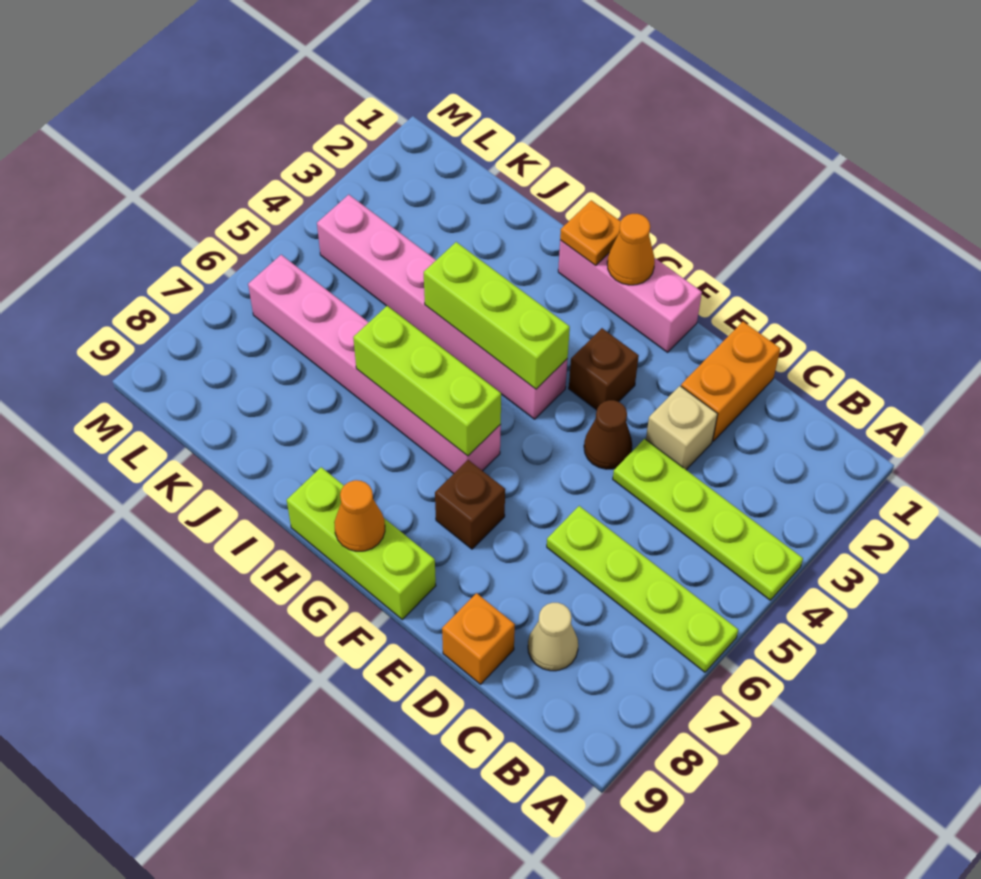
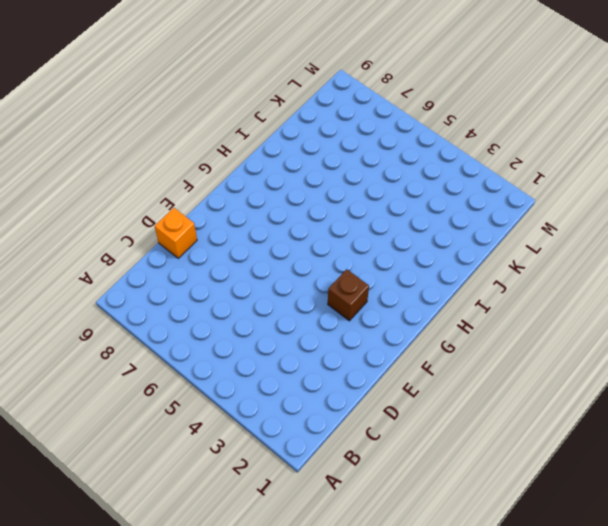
none -> lime plate A4:D4 level 1
none -> lime plate A6:D6 level 1
none -> tan cone C8 level 1

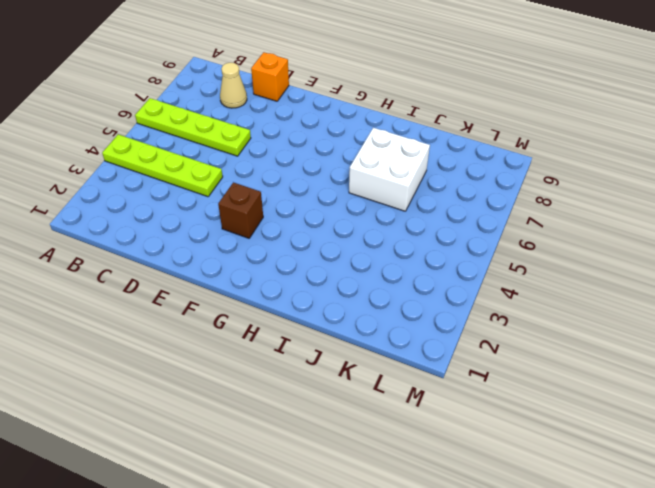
white brick I6:J7 level 1 -> pink brick G6:L6 level 1
none -> orange brick D1:D2 level 1
none -> tan brick D3 level 1
none -> brown cone E4 level 1

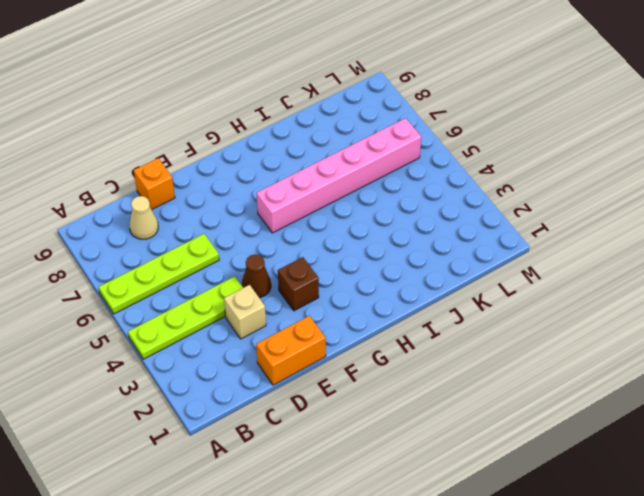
orange brick D1:E1 level 1 -> orange brick D1:D2 level 1
none -> pink brick F1:H1 level 1
none -> brown brick F7 level 1
none -> lime brick F9:H9 level 1

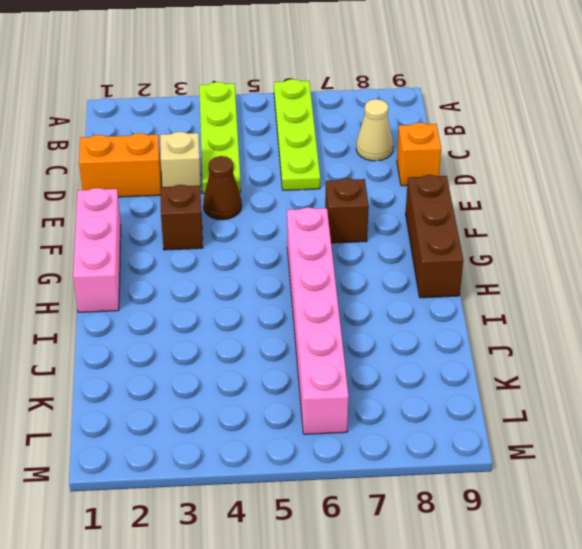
brown brick F9:H9 level 1 -> lime brick F9:H9 level 1
none -> pink brick G4:L4 level 1
none -> orange cone G1 level 2
none -> lime brick G4:I4 level 2

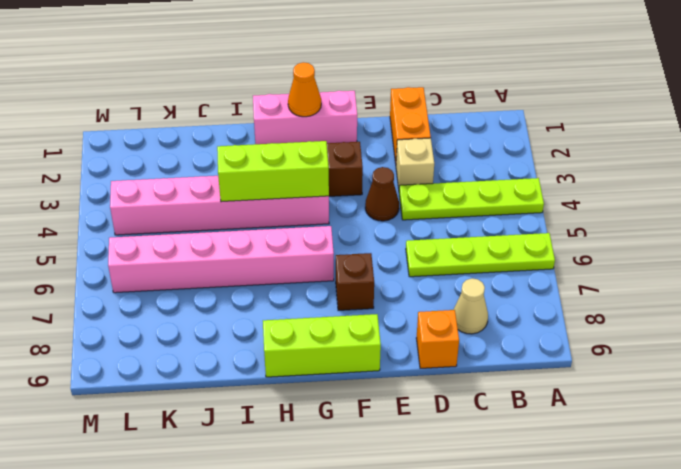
none -> lime brick G6:I6 level 2
none -> orange cone G9 level 2
none -> orange plate H1 level 2

